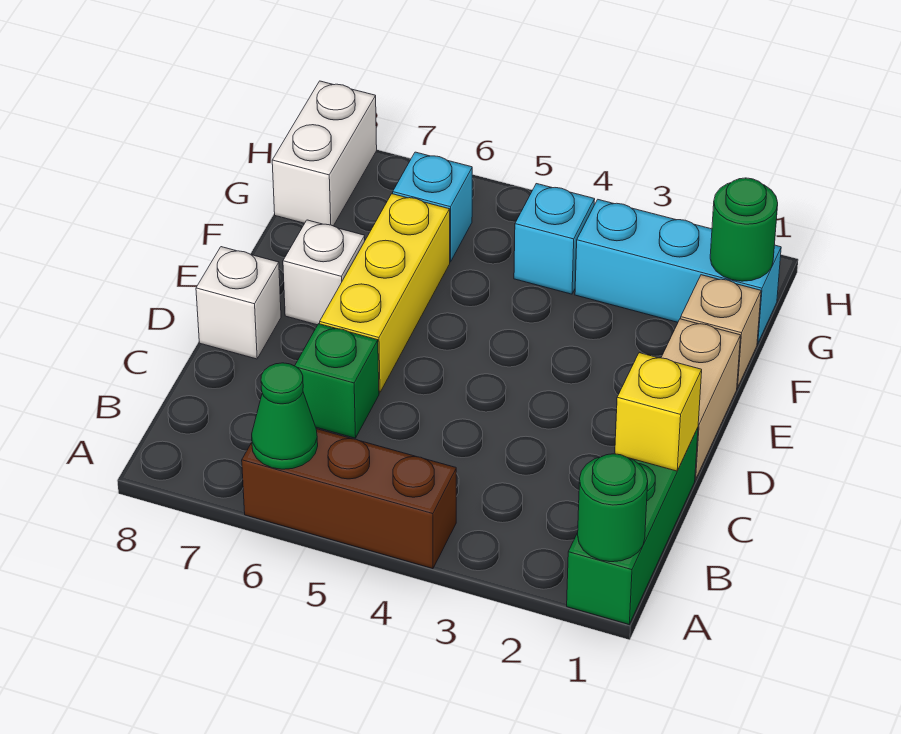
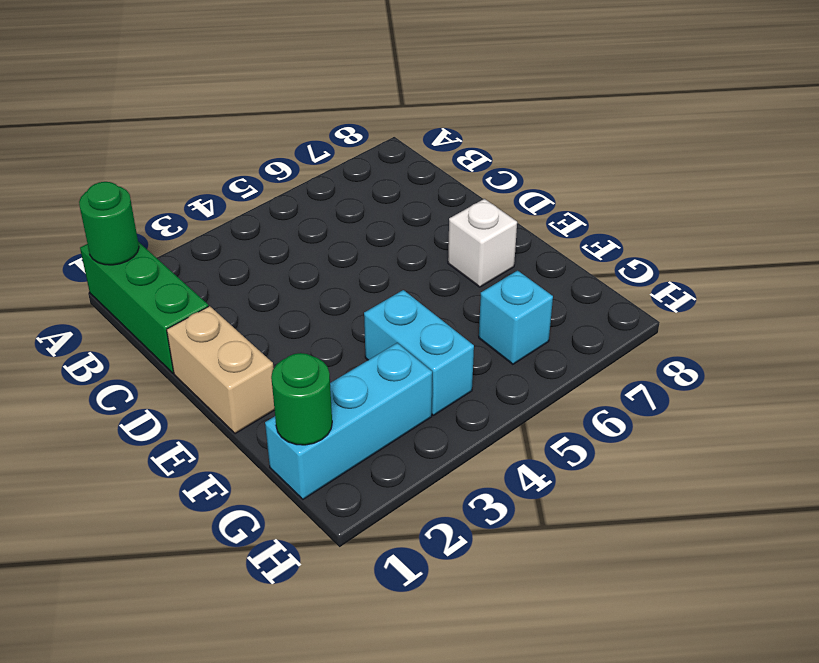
cyan brick F4:G4 level 1 -> cyan brick G4 level 1
none -> brown brick A4:A6 level 1
none -> green brick C6 level 1
none -> yellow brick D6:F6 level 1

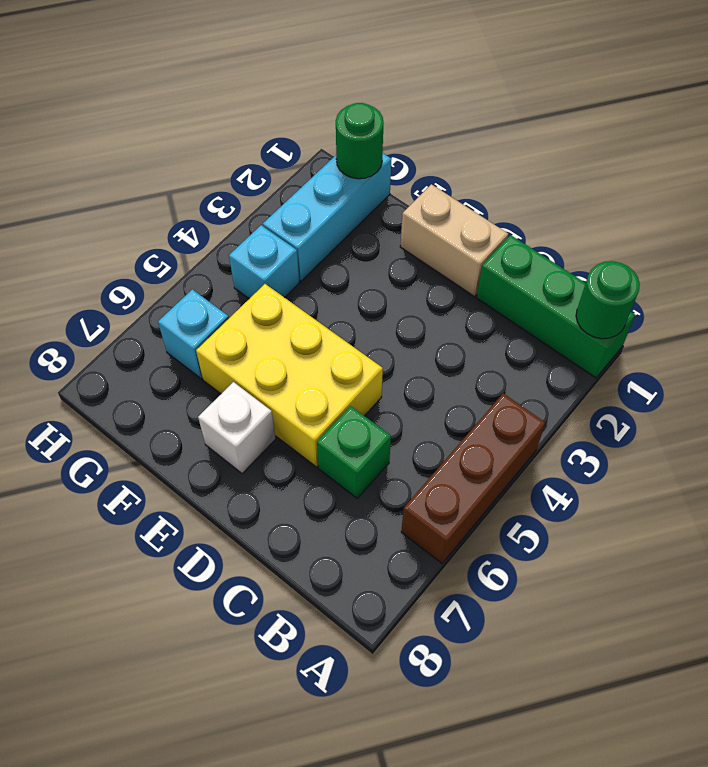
yellow brick D5:F6 level 1 -> yellow brick D6:F6 level 1
none -> white brick D8 level 1
none -> tan brick F1 level 1
none -> white brick G8:H8 level 1

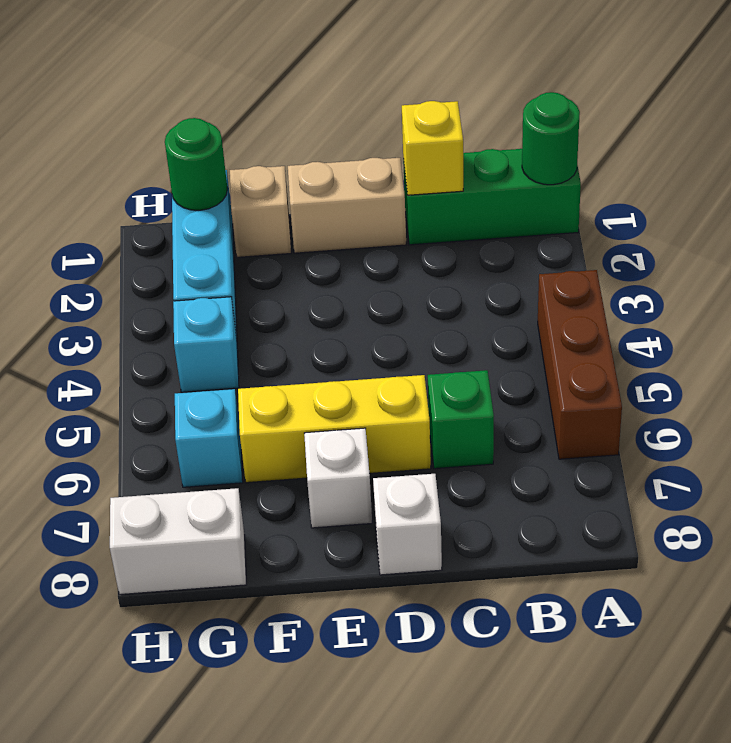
none -> green cone A6 level 2

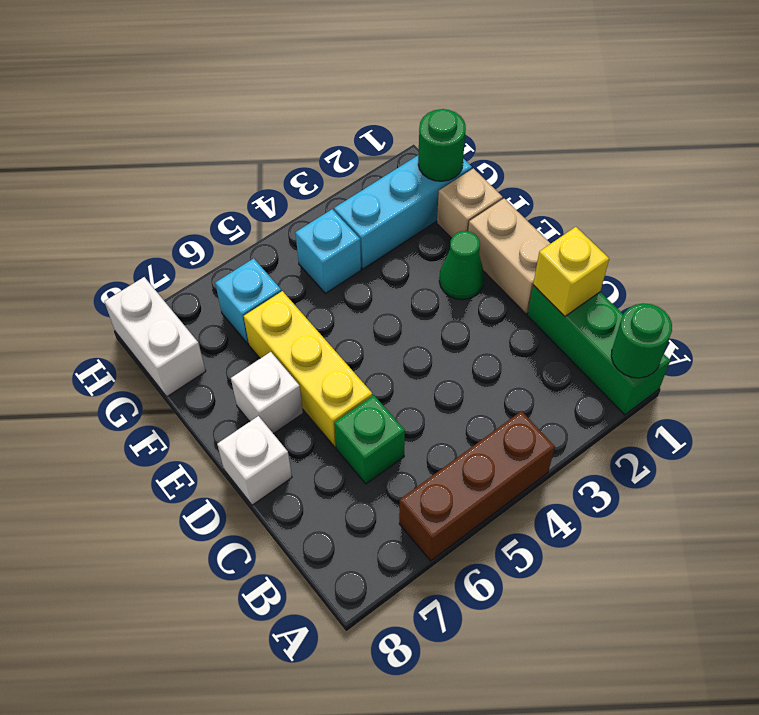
green cone E2 level 1 -> green cone A6 level 2

